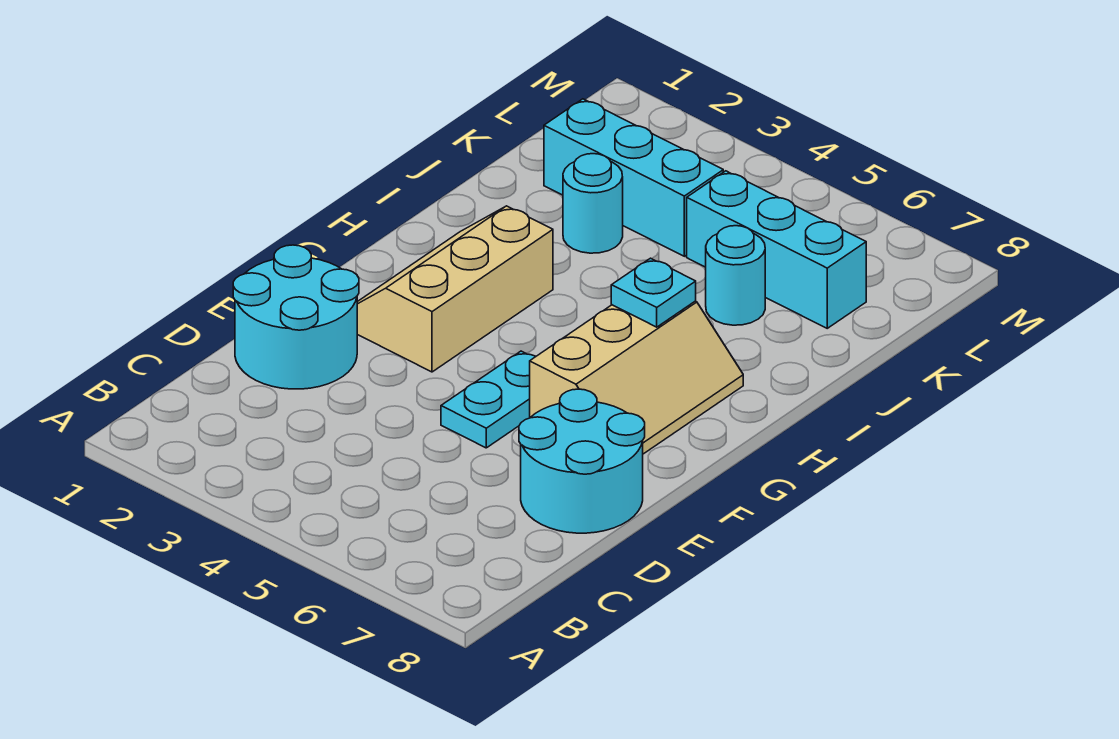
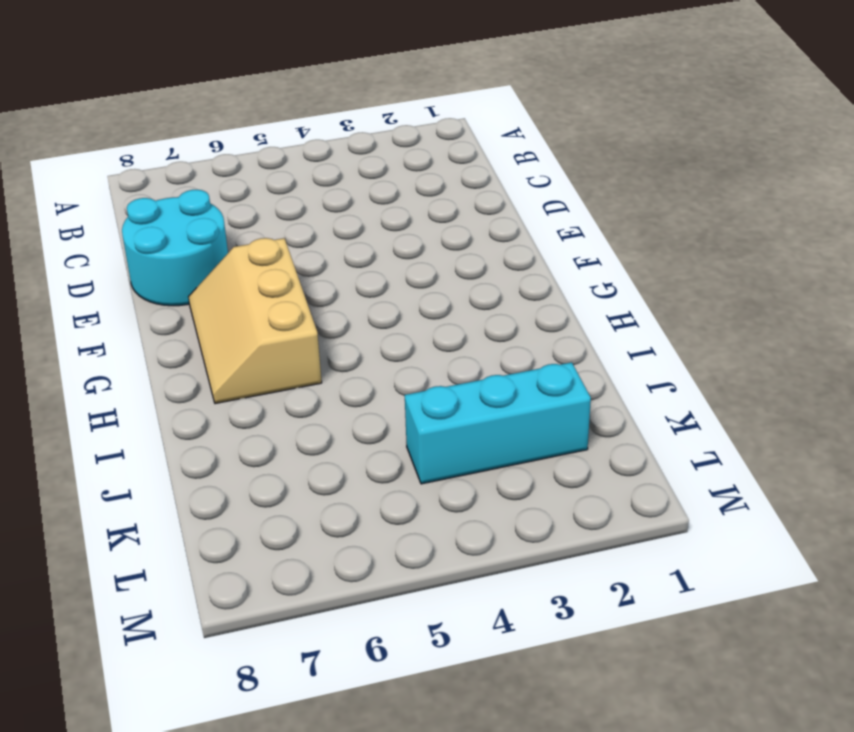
none -> cyan round brick D1:E2 level 1
none -> cyan plate E5:F5 level 1

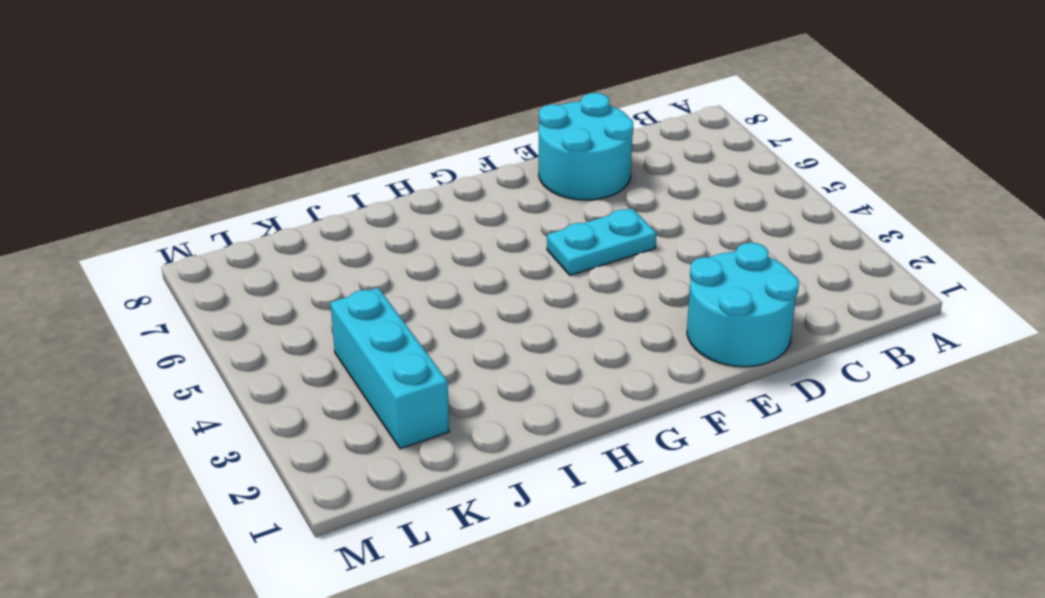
none -> tan slope F2:H3 level 1 top 3
none -> tan slope F6:H7 level 1 top 6

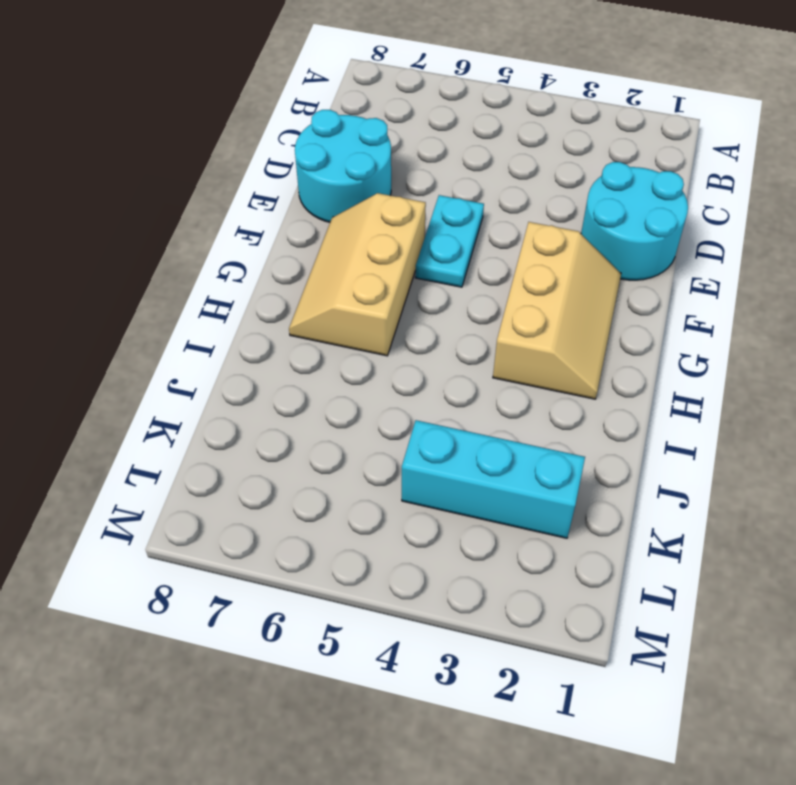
none -> cyan round brick J3 level 1
none -> cyan round brick J6 level 1

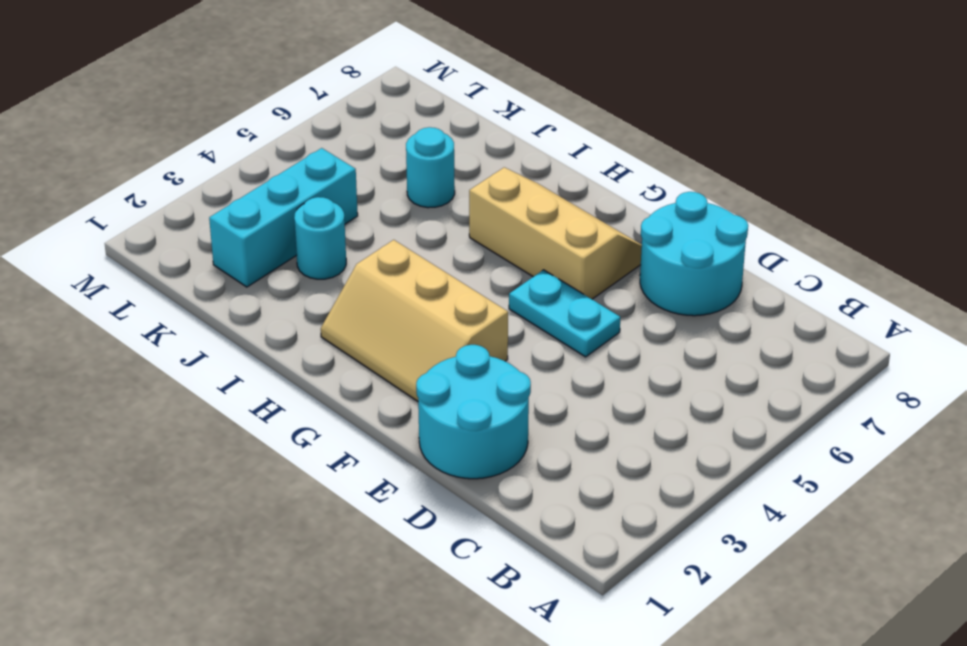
none -> cyan brick K5:K7 level 1
none -> cyan plate H6 level 2

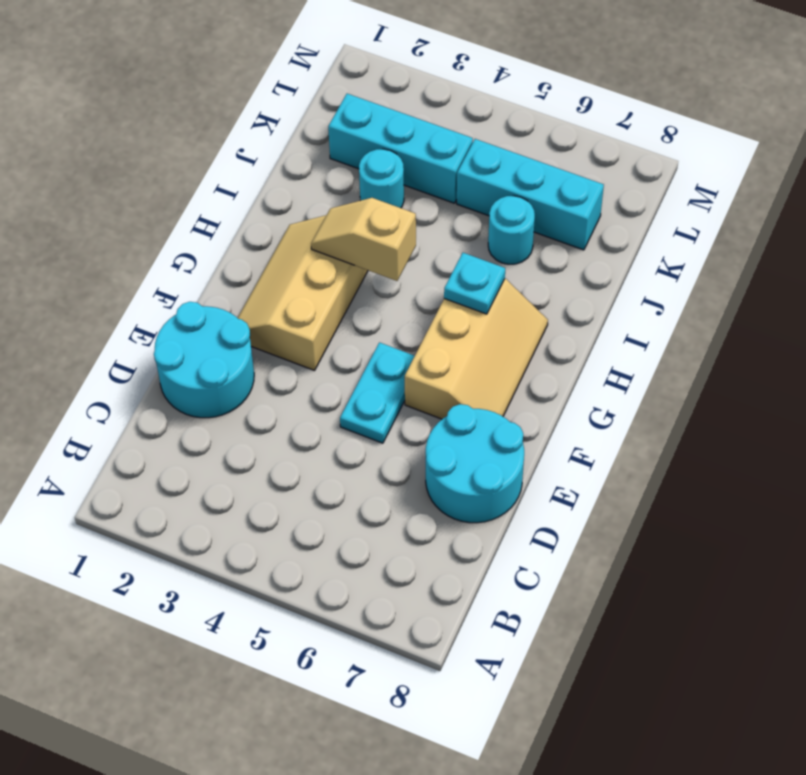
tan slope H3:H4 level 2 top 4 -> none

